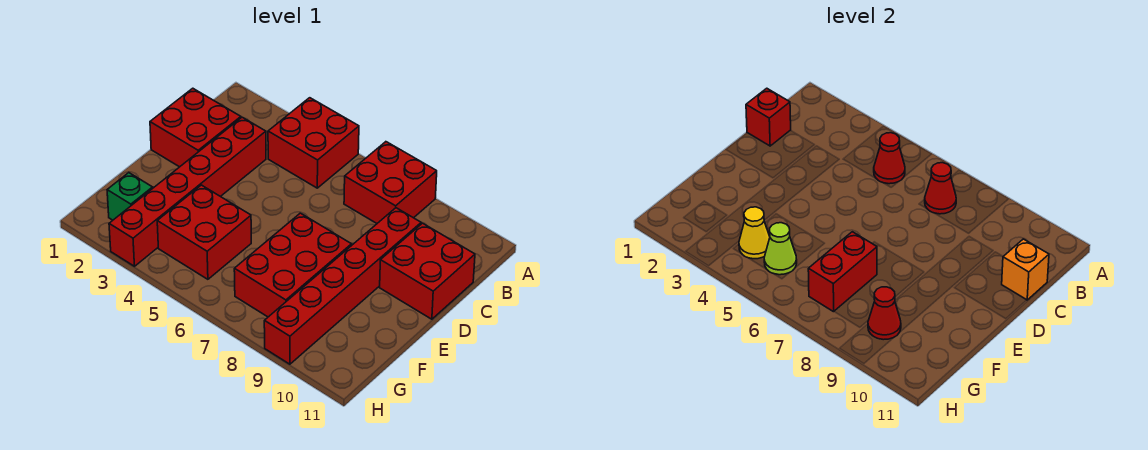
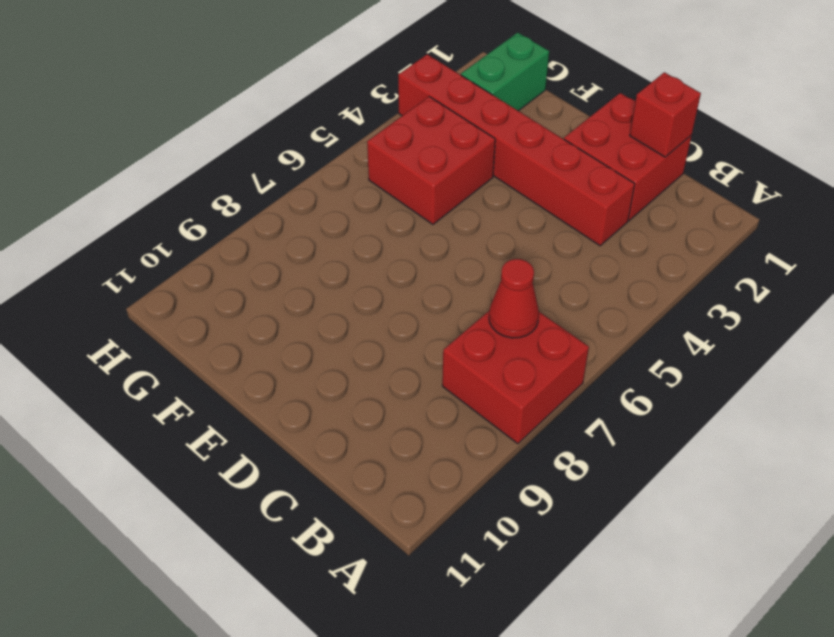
green brick G1:G2 level 1 -> green brick G2 level 1
none -> red brick A4:B5 level 1
none -> red brick C9:H9 level 1
none -> red brick C10:D11 level 1

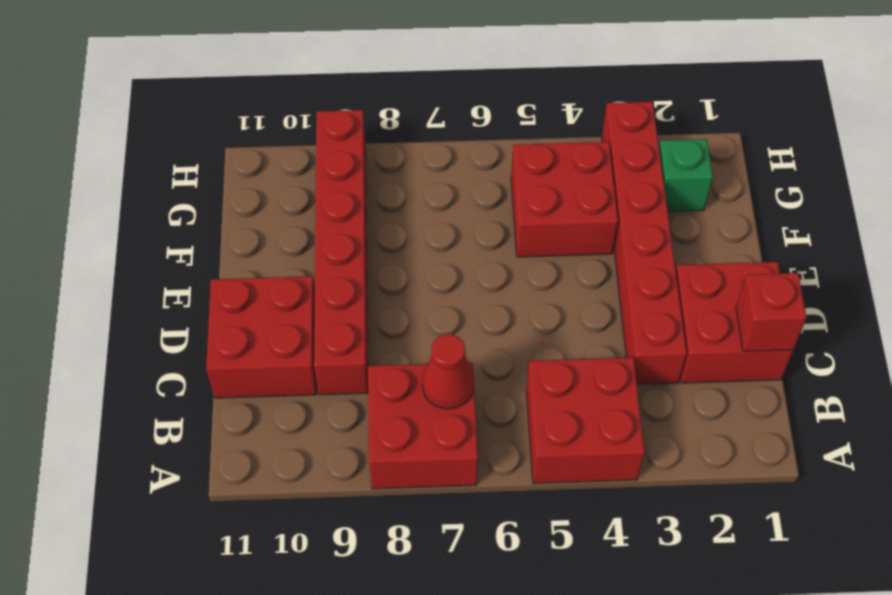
none -> red brick E7:G8 level 1
none -> red cone B5 level 2
none -> orange brick C11 level 2

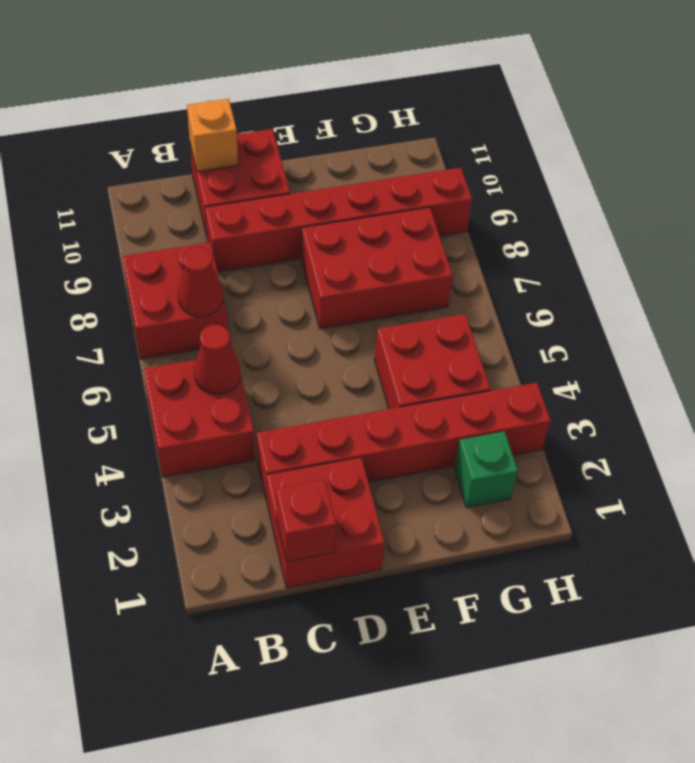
none -> red brick F7:G7 level 2
none -> yellow cone G4 level 2
none -> lime cone G5 level 2

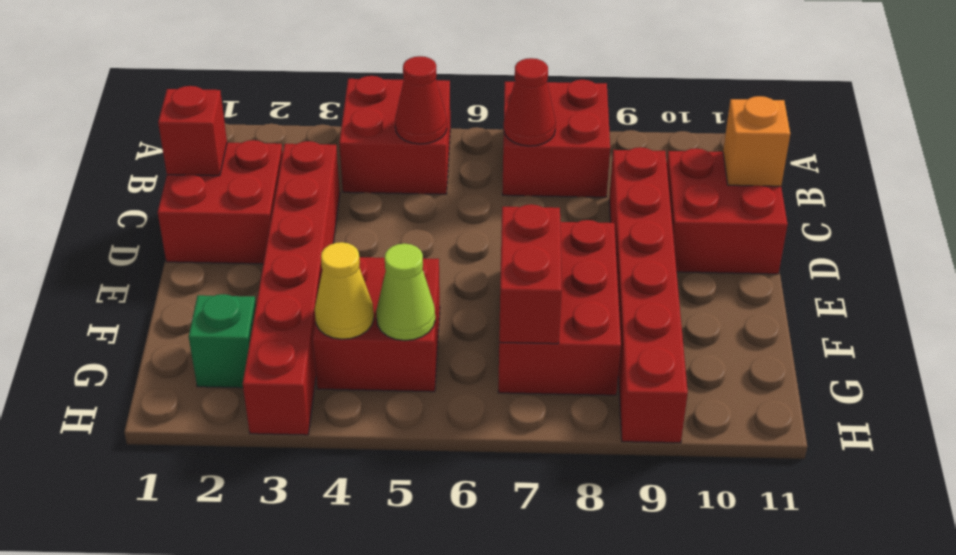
none -> red cone G9 level 2

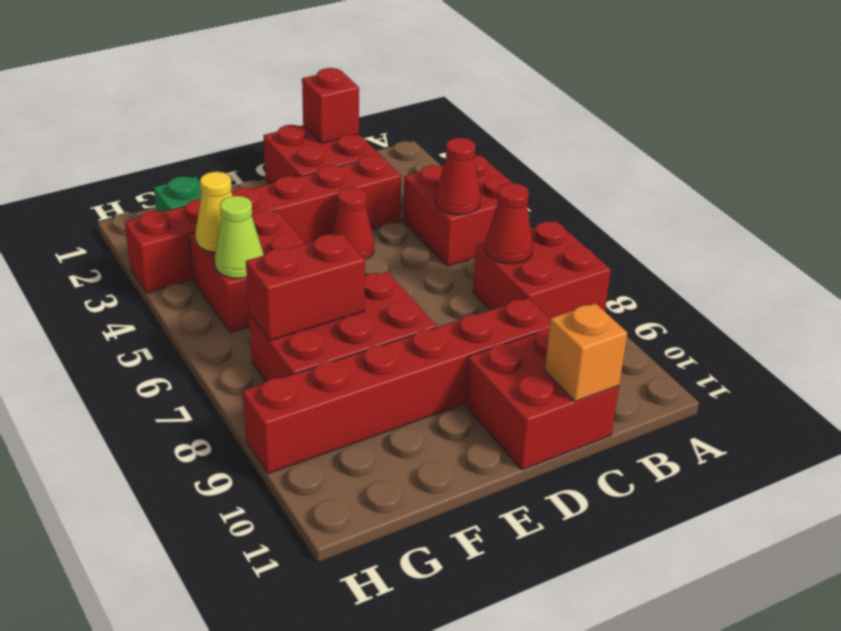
red cone D4 level 1 -> red cone G9 level 2

